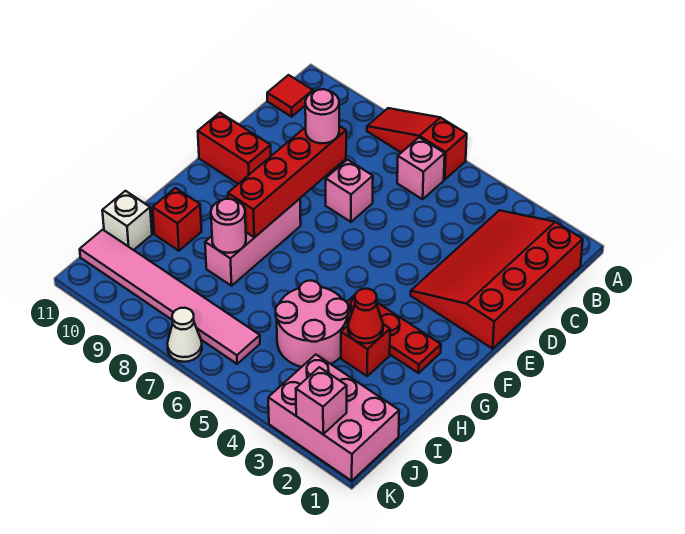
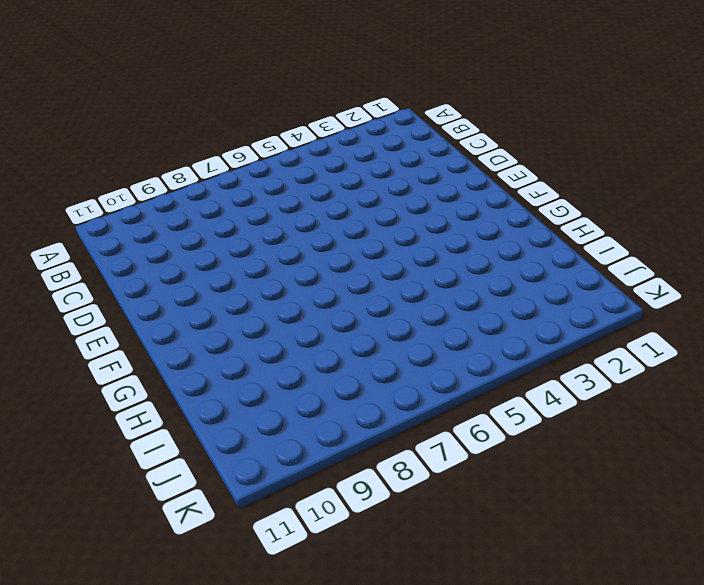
none -> red slope A6:A8 level 1 top 6
none -> red slope B1:E3 level 1 top 1
none -> pink brick B6 level 1

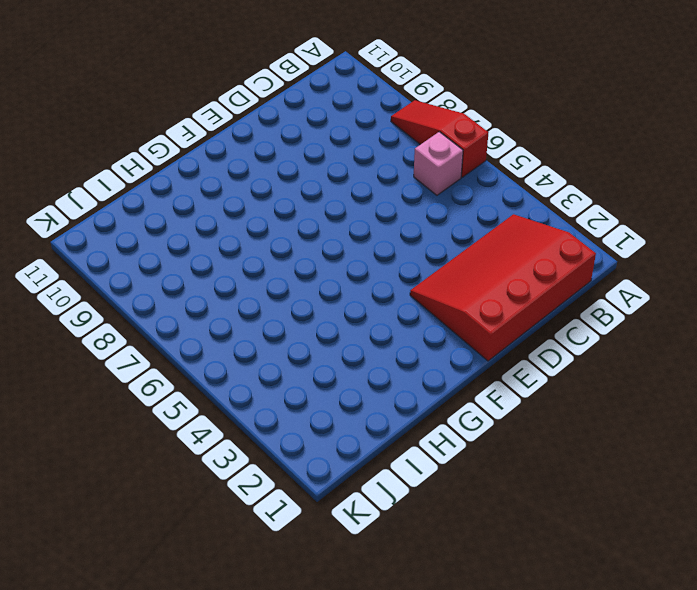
none -> red tile B11 level 1
none -> pink brick D7 level 1
none -> red brick E10:E11 level 1

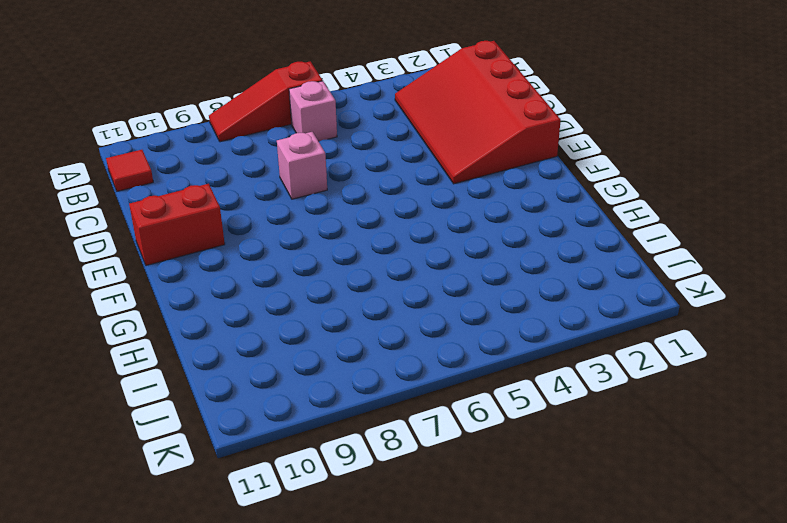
none -> pink brick F8:H8 level 1
none -> red plate G2:G4 level 1
none -> red brick H3 level 1

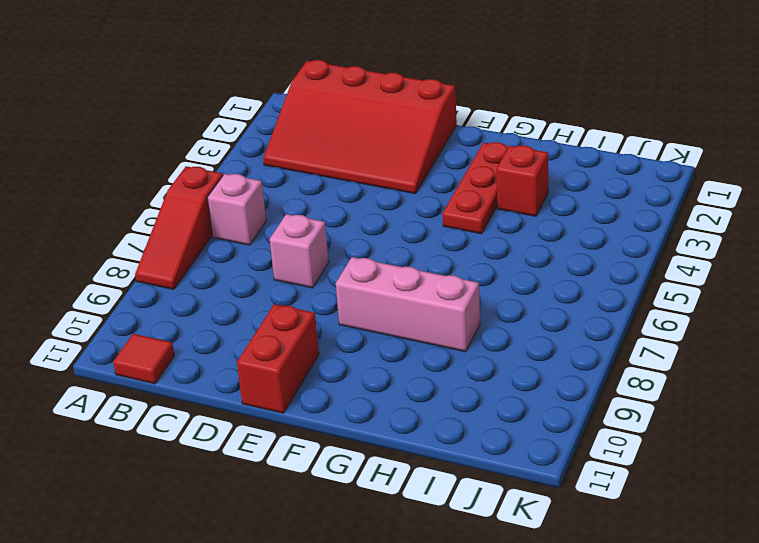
none -> pink round brick H4:I5 level 1
none -> red brick H10 level 1
none -> white brick I11 level 1

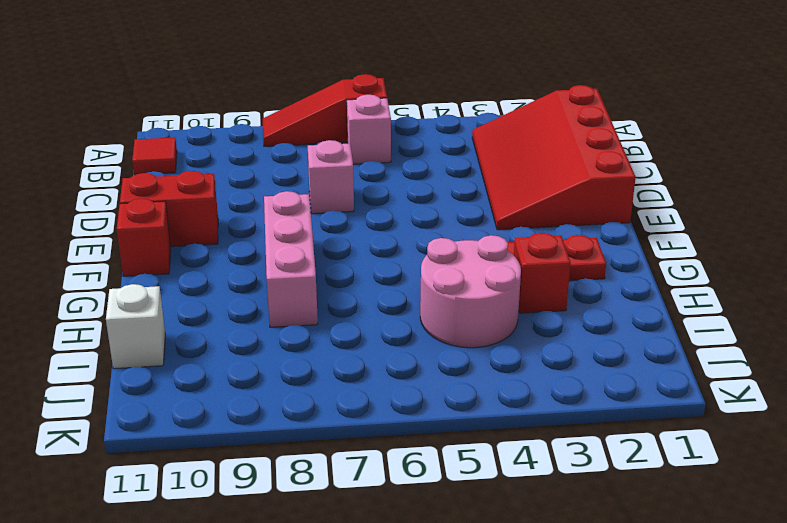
red brick F11 level 1 -> red brick H10 level 1
none -> pink brick J1:K3 level 1
none -> pink tile J6:J11 level 1
none -> white cone K7 level 1

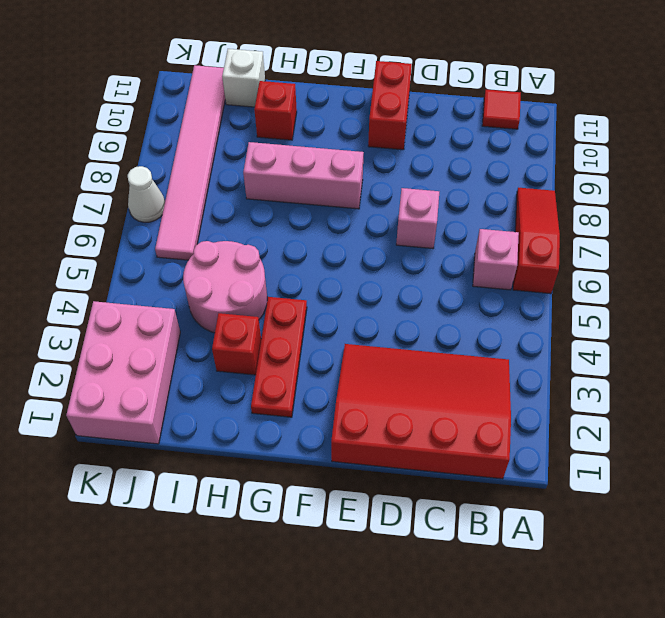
none -> red brick D8:G8 level 2
none -> red cone H3 level 2
none -> pink round brick H8 level 2

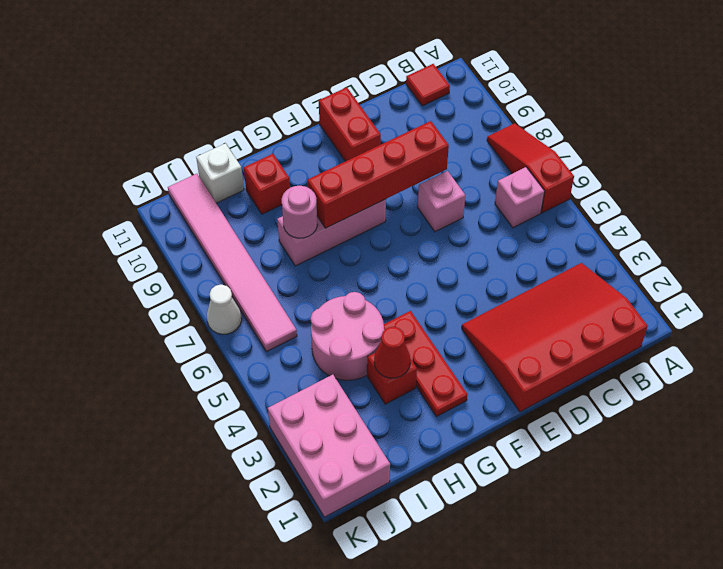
none -> pink brick K2 level 2
none -> pink round brick D8 level 3

